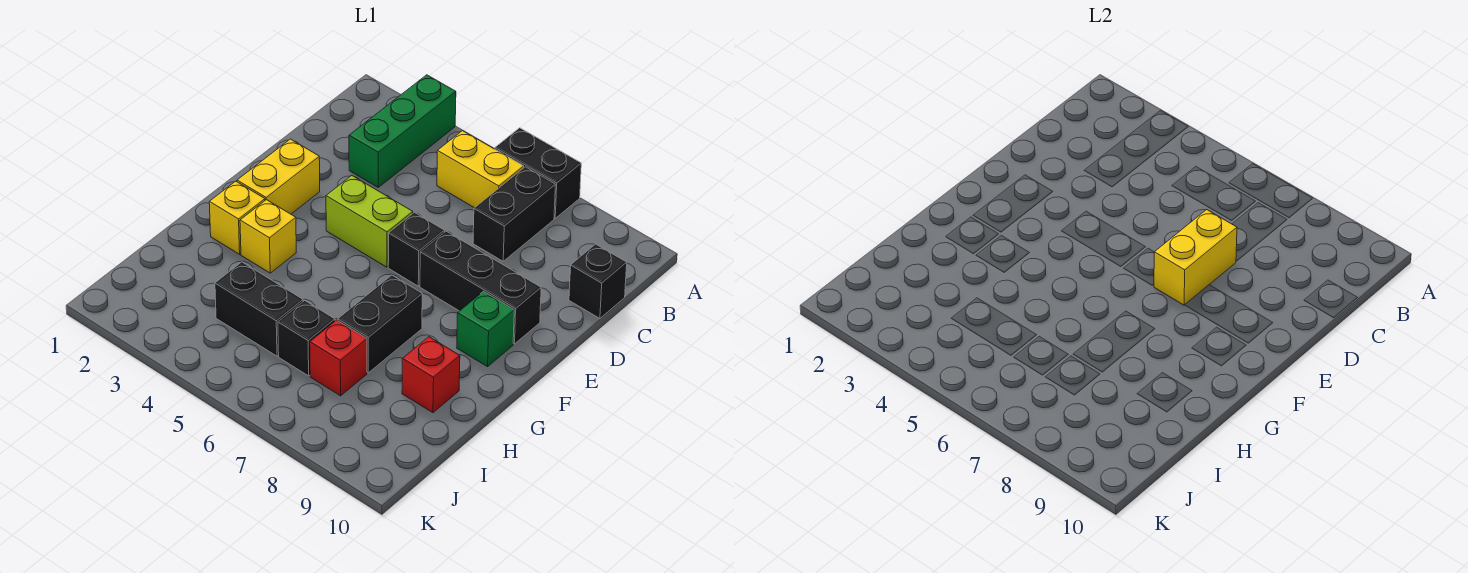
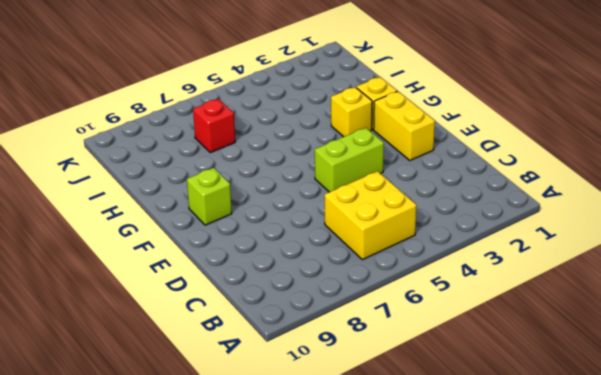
yellow brick B5:C6 level 1 -> yellow brick B5:B6 level 1
lime brick F9 level 1 -> green brick F9 level 1
none -> green brick A3:C3 level 1
none -> black brick A6:A7 level 1
none -> black brick B7:C7 level 1

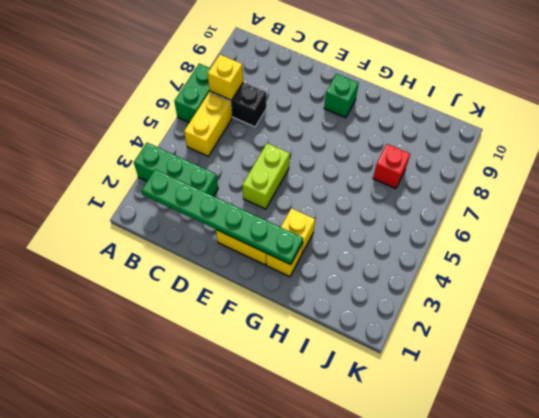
green brick A6:A7 level 1 -> black brick A6:A7 level 1
green plate B2:G2 level 2 -> none
yellow brick B7 level 2 -> none
none -> black brick C10 level 1
none -> black brick E6 level 1
none -> black brick E7:E9 level 1

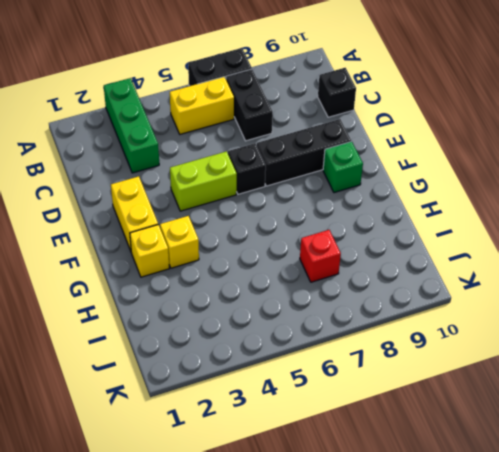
none -> black brick G7:H7 level 1
none -> red brick H9 level 1
none -> black brick I4:I5 level 1

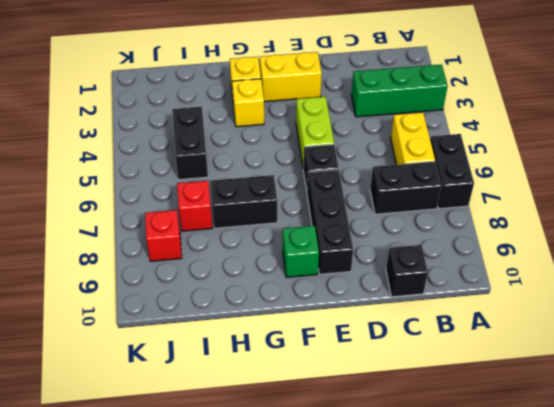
red brick J8 level 1 -> red brick H9 level 1
none -> black brick I6 level 1
none -> yellow brick D7:E7 level 2

